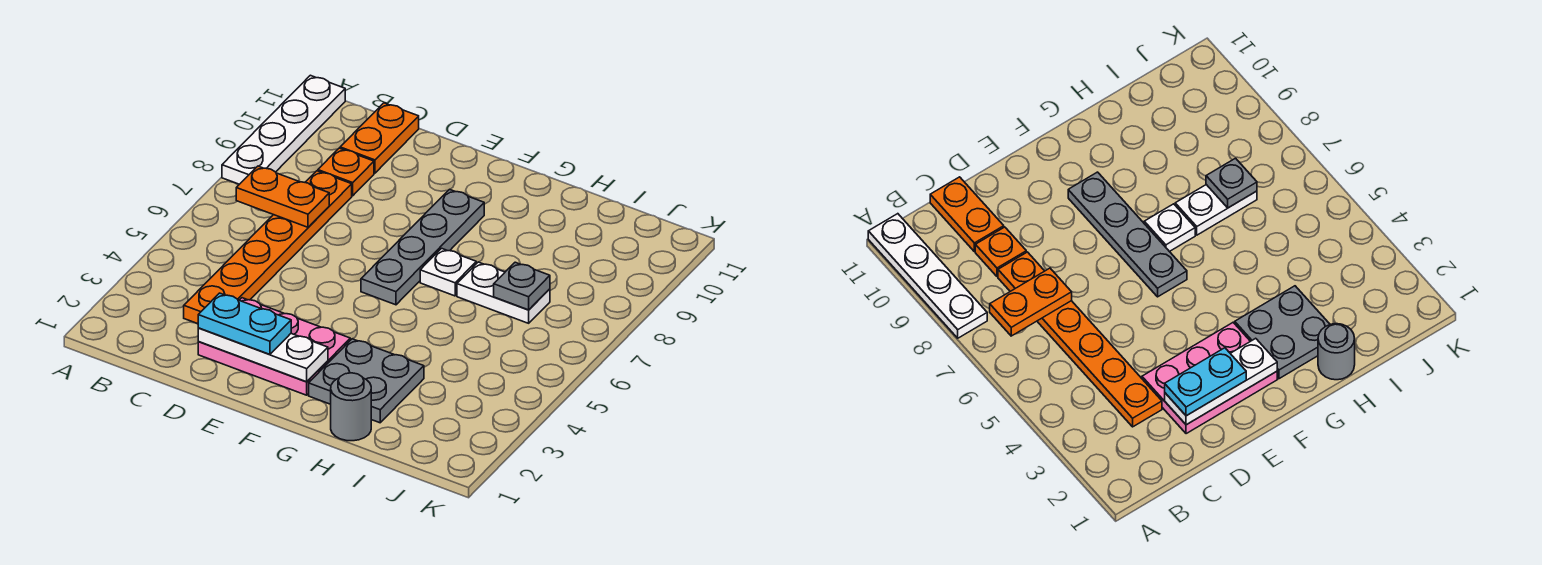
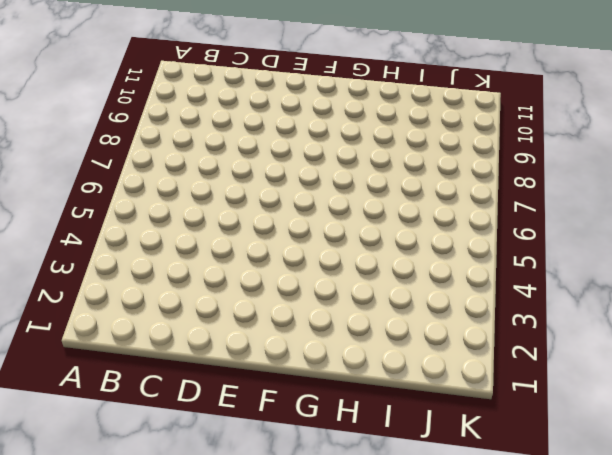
none -> white plate A8:A11 level 1
none -> orange plate C3:C8 level 1
none -> orange plate C9 level 1

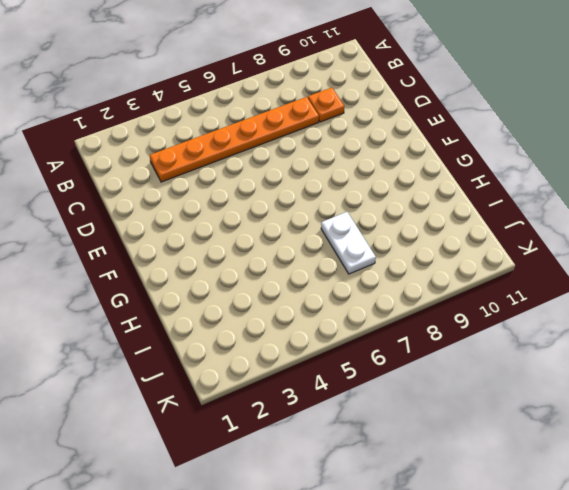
none -> white plate A8:A11 level 1
none -> orange plate C10:C11 level 1
none -> pink plate D2:F3 level 1

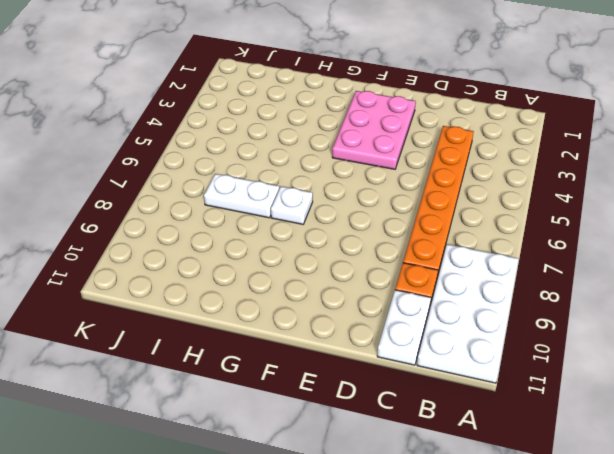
white plate A8:B11 level 1 -> white plate A8:A11 level 1
white plate C10:C11 level 1 -> orange plate C10:C11 level 1
pink plate E2:F4 level 1 -> pink plate D2:F3 level 1
none -> grey plate F6:F9 level 1
none -> grey plate G2:H3 level 1
none -> grey round brick H1 level 1

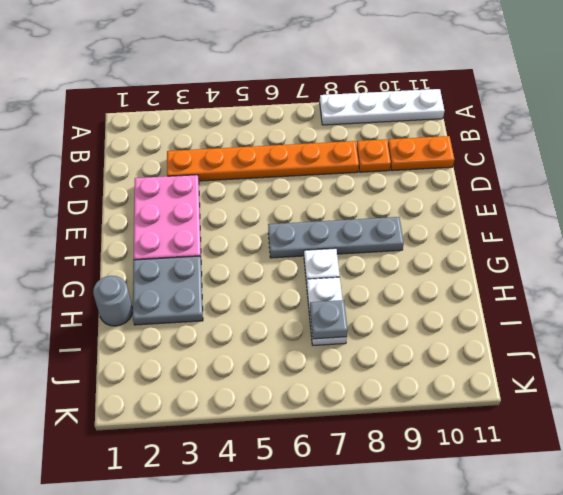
none -> orange plate B7:C7 level 2
none -> white plate D2:F2 level 2
none -> cyan plate D2:E2 level 3

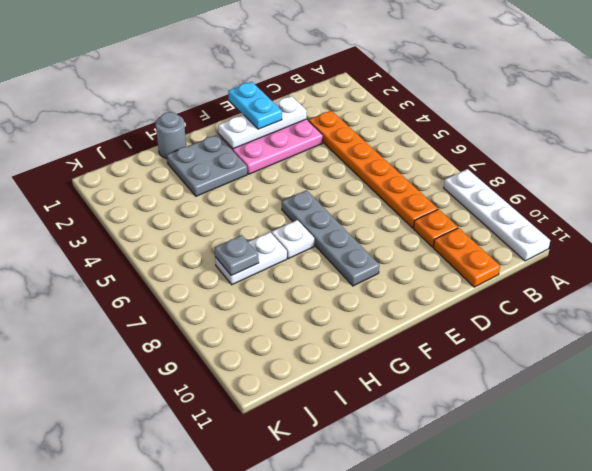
cyan plate E1:E2 level 3 -> cyan plate D2:E2 level 3
none -> orange plate B7:C7 level 2

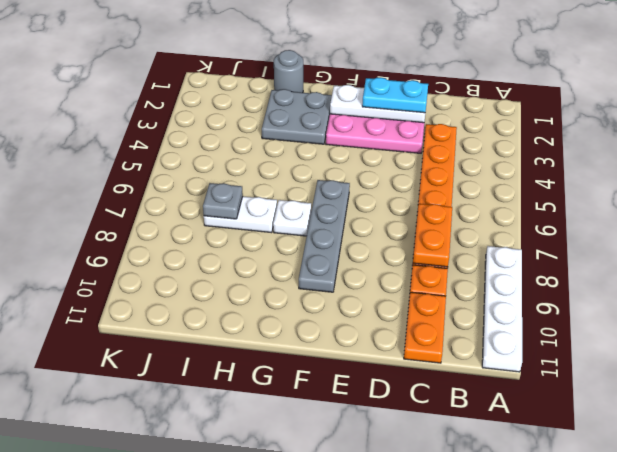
orange plate C7:C8 level 2 -> orange plate B7:C7 level 2

